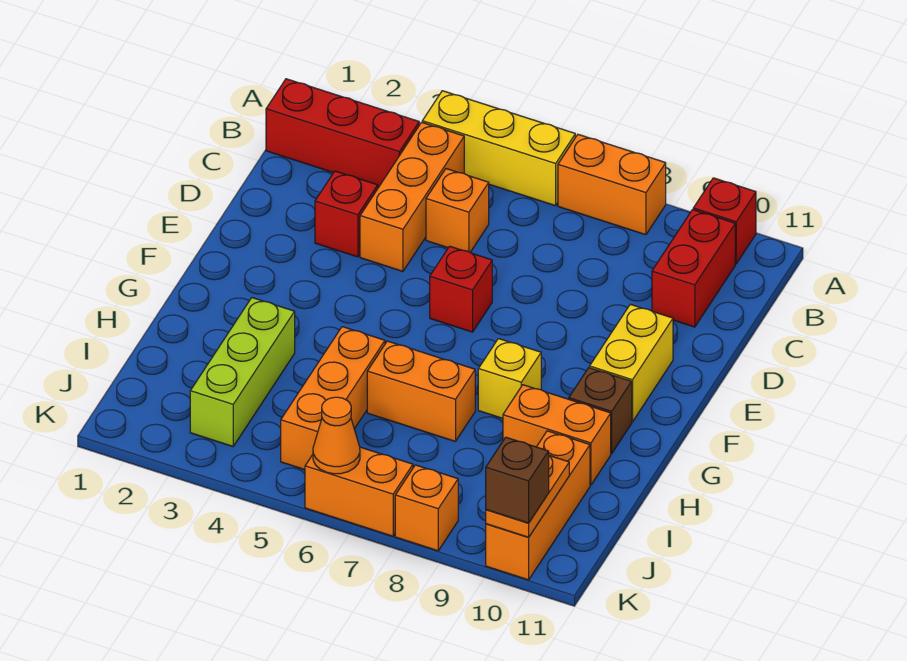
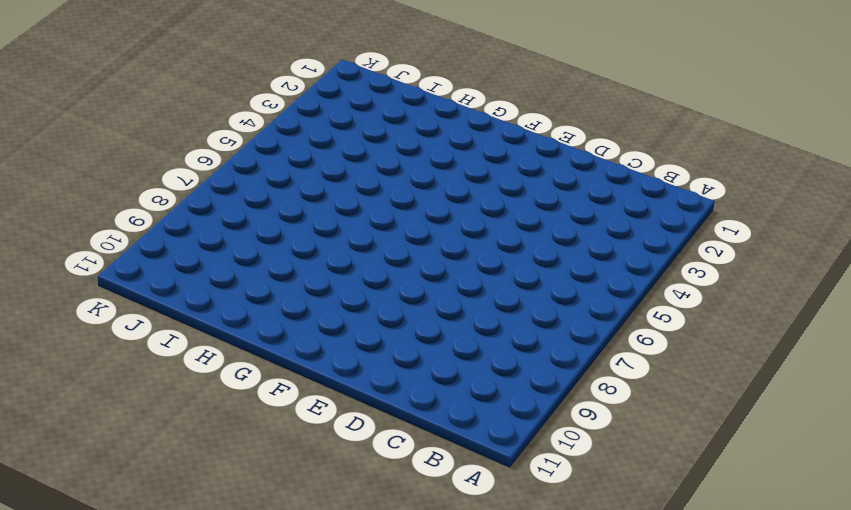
none -> yellow brick A4:A6 level 1
none -> orange brick A7:A8 level 1
none -> red brick A10 level 1

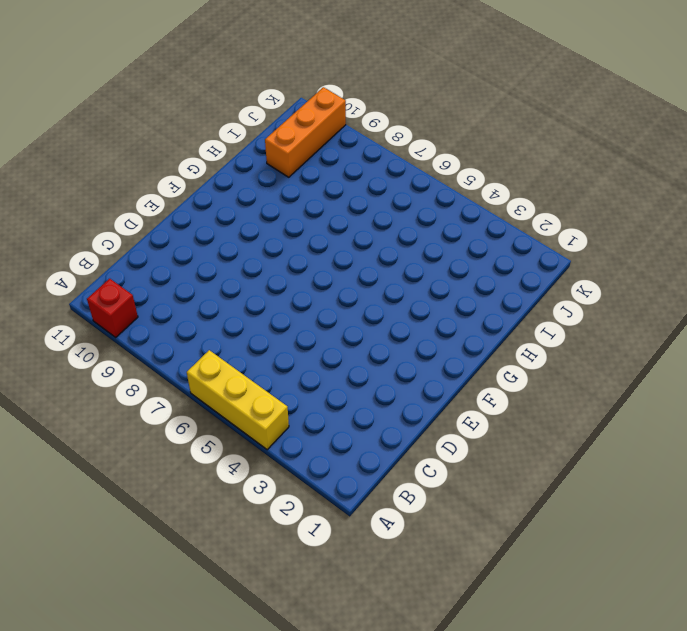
none -> orange brick A7:A8 level 1
none -> red brick B1:B3 level 1
none -> orange brick B4:D4 level 1

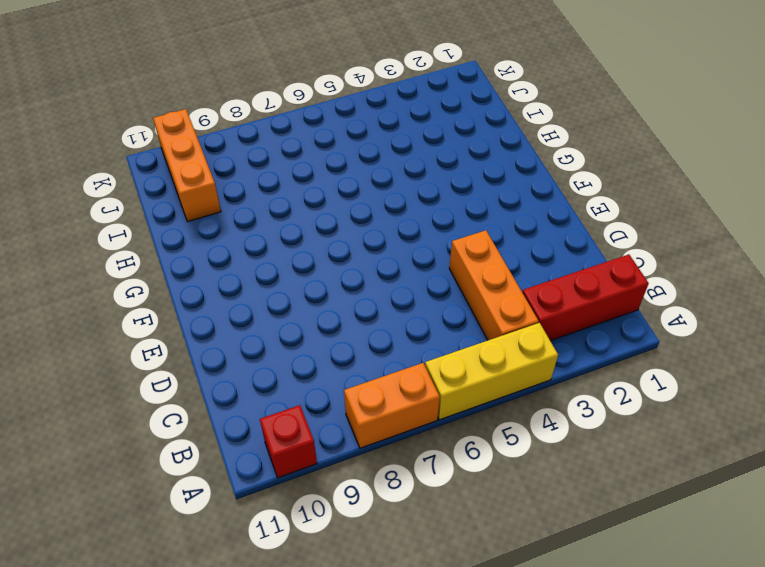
none -> red brick B10:C10 level 1
none -> orange brick C5 level 1
none -> red brick D3 level 1

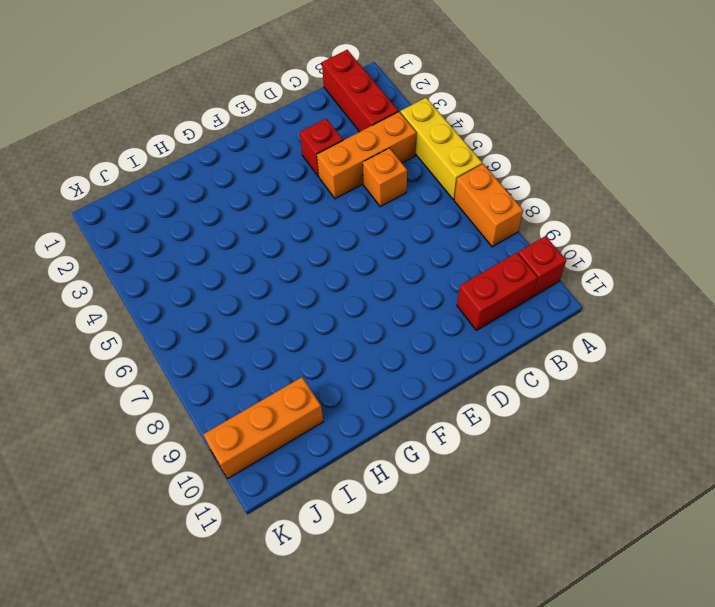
none -> red brick E6 level 1
none -> yellow brick E10:F10 level 1
none -> yellow brick G8 level 1

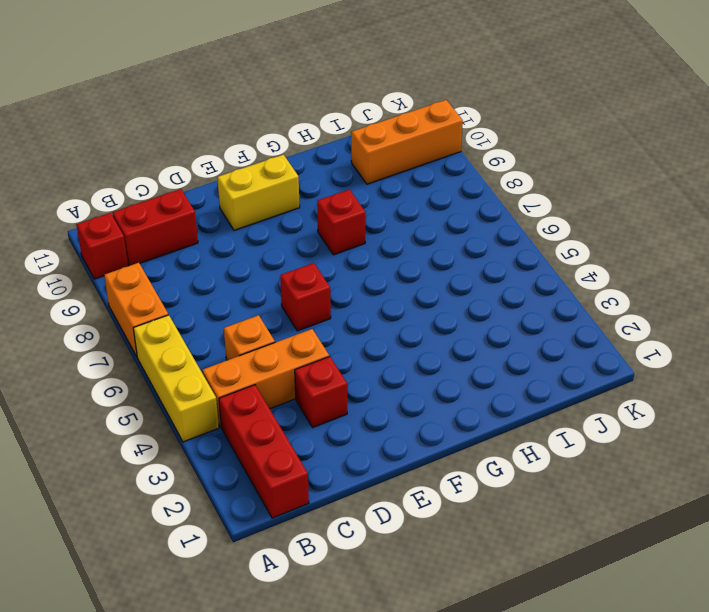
red brick G8 level 1 -> yellow brick G8 level 1
none -> brown brick G10 level 1
none -> lime brick H3:J3 level 1
none -> orange brick H5:J5 level 1

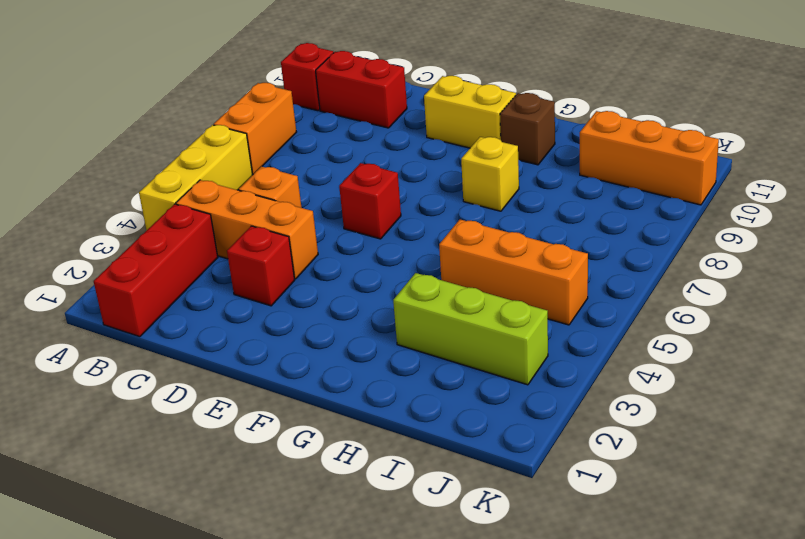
none -> orange brick H6:H7 level 1
none -> orange brick H9:H10 level 1
none -> orange brick K6:K7 level 1

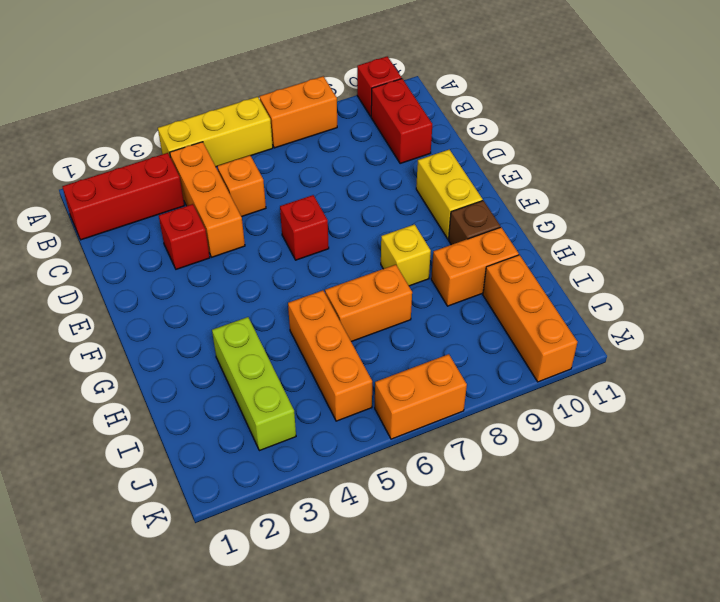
none -> orange brick K8 level 1
none -> orange plate J10:K10 level 2
none -> orange cone K6 level 2

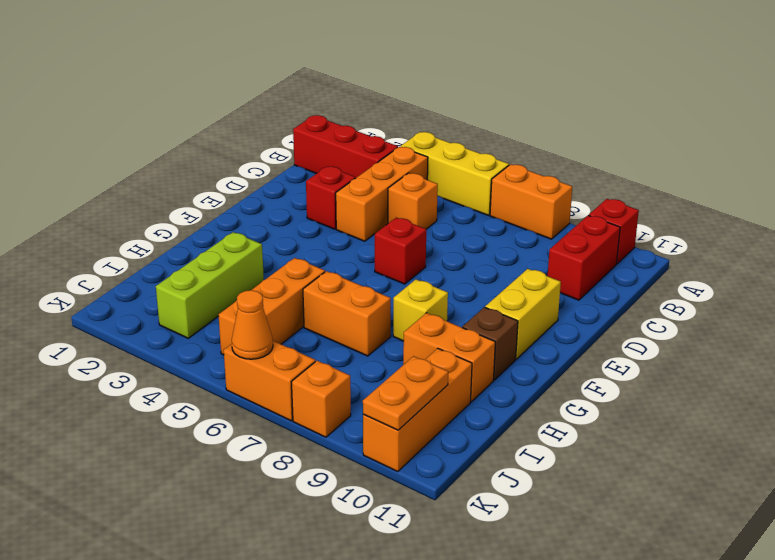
none -> brown brick K10 level 3

